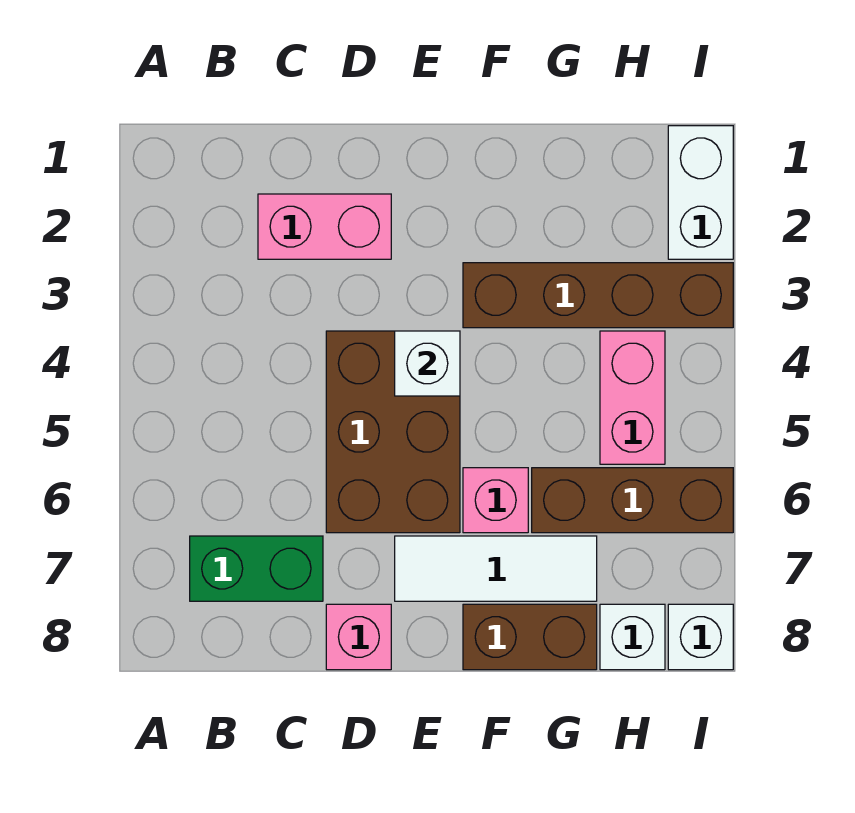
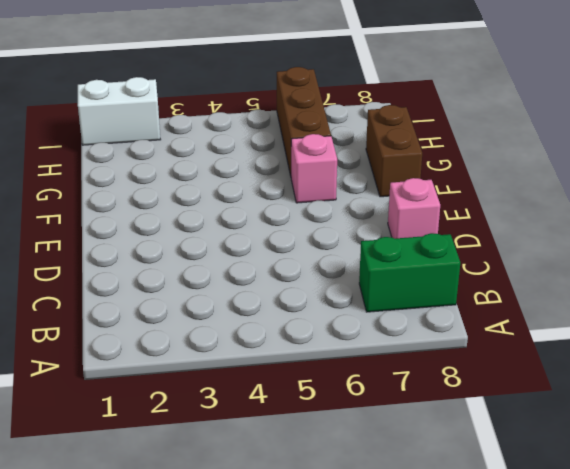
green brick B7:B8 level 1 -> green brick B7:C7 level 1
none -> pink brick C2:D2 level 1
none -> brown brick D4:E6 level 1
none -> white tile E7:G7 level 1

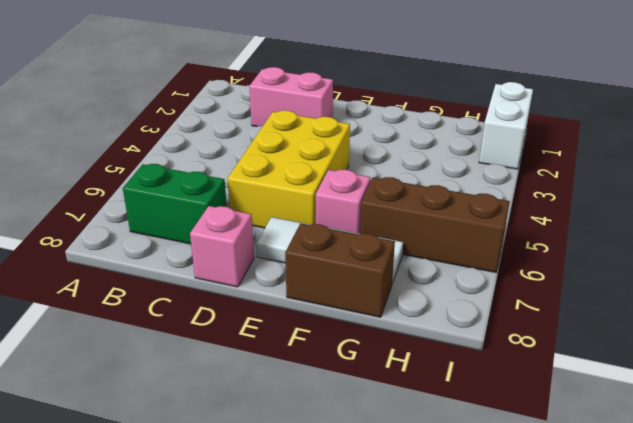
yellow brick D4:E6 level 1 -> brown brick D4:E6 level 1
none -> brown brick F3:I3 level 1
none -> pink brick H4:H5 level 1
none -> white brick H8 level 1

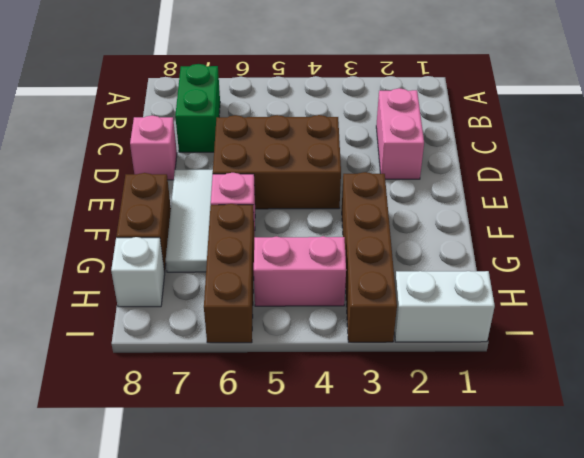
none -> white brick I8 level 1
none -> white brick E4 level 2

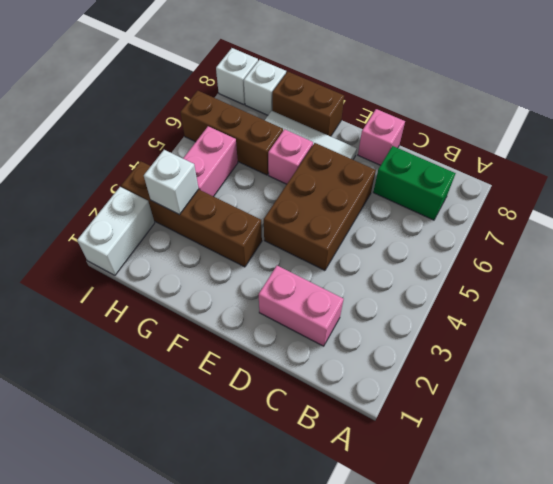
white brick H3 level 2 -> white brick E4 level 2

